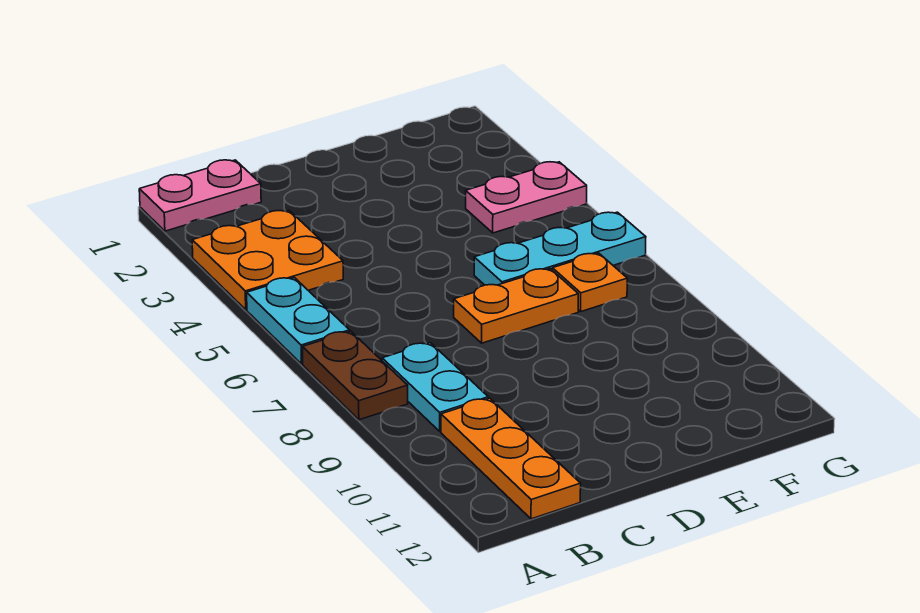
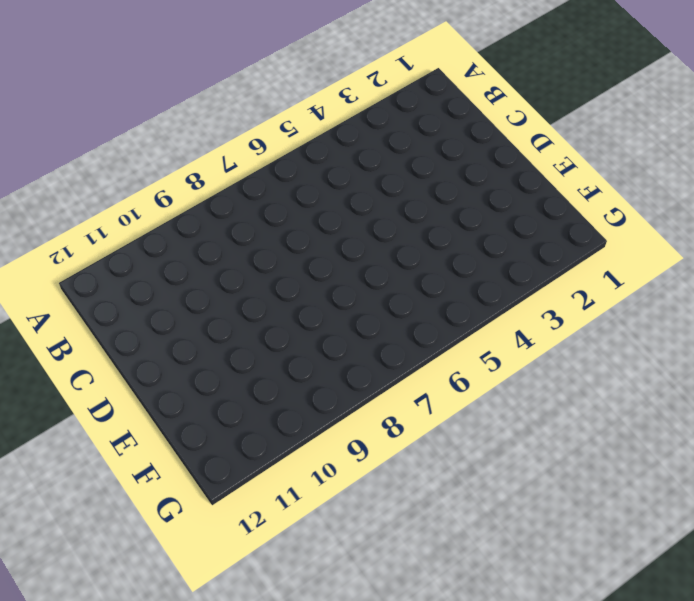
none -> pink plate A1:B1 level 1
none -> orange plate A3:B4 level 1

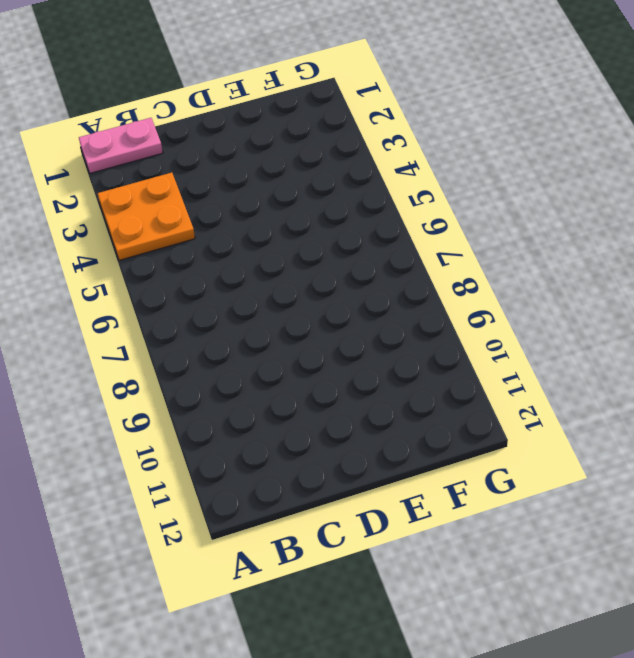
none -> cyan plate A5:A6 level 1
none -> brown plate A7:A8 level 1

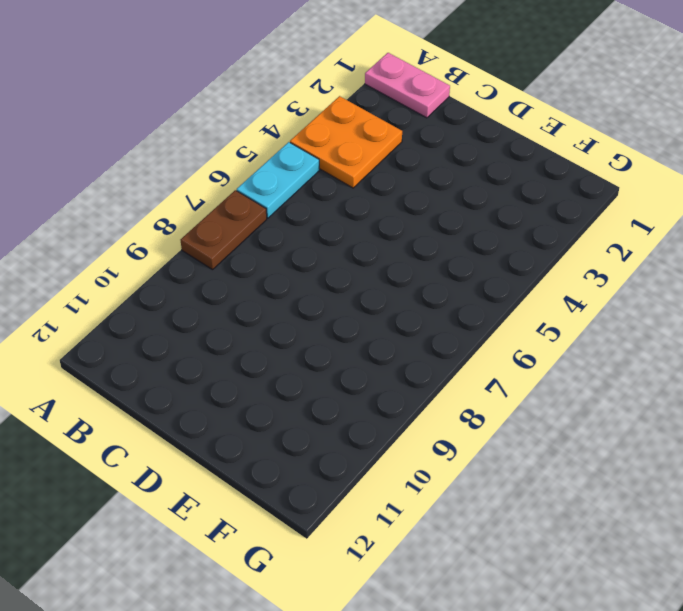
none -> cyan plate B8:B9 level 1
none -> orange plate B10:B12 level 1

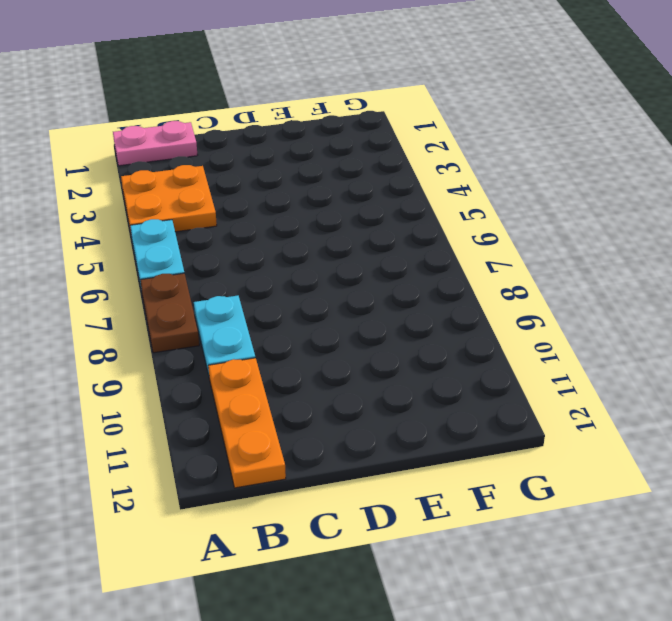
none -> orange plate D7:E7 level 1
none -> cyan plate E6:G6 level 1

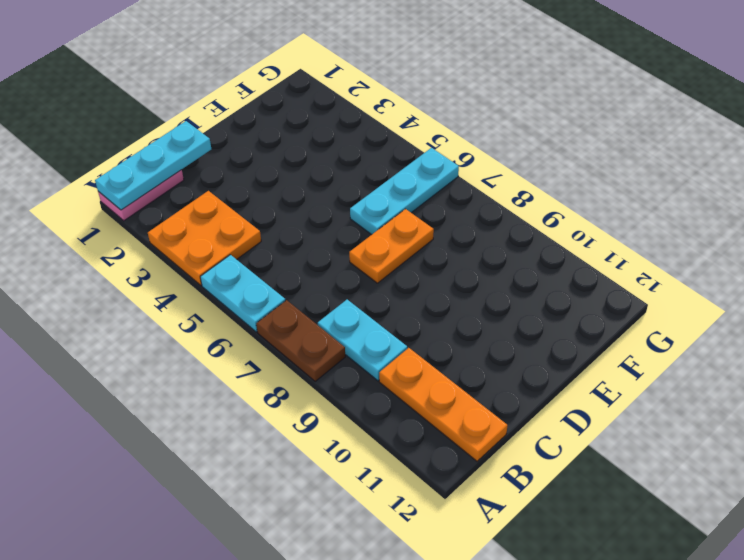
cyan plate A1:C1 level 2 -> none
none -> pink plate F4:G4 level 1
none -> orange plate F7 level 1

